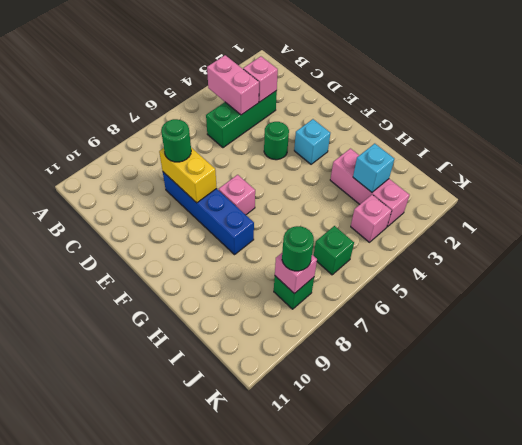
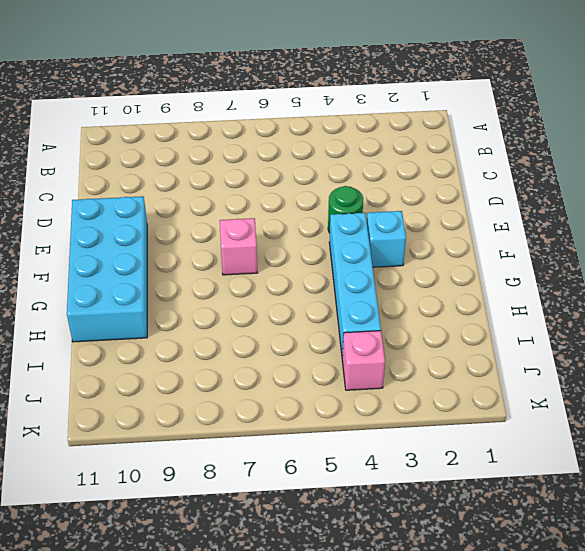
cyan brick E10:H11 level 1 -> none
cyan brick F4:I4 level 1 -> none
none -> green brick C3:C5 level 1
none -> blue brick D8:G8 level 1
none -> pink brick H3:J3 level 1

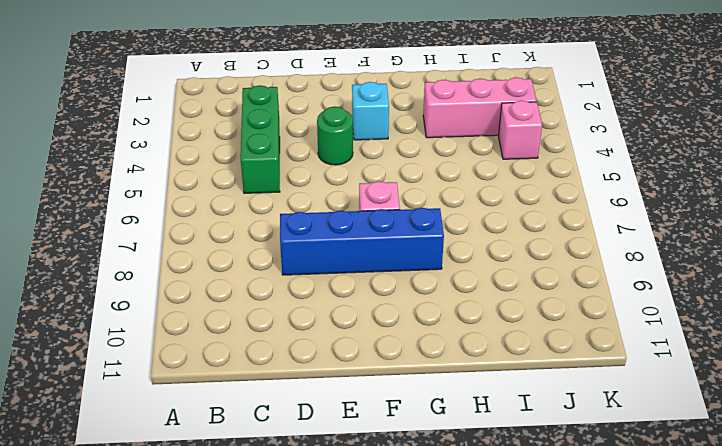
none -> green brick J6 level 1
none -> green brick J8 level 1
none -> pink brick B4:C4 level 2

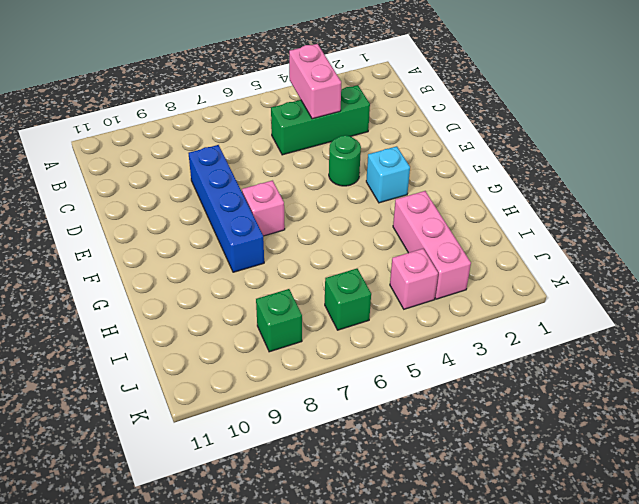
none -> pink brick C3 level 2
none -> yellow brick D8:E8 level 2
none -> cyan brick I3 level 2

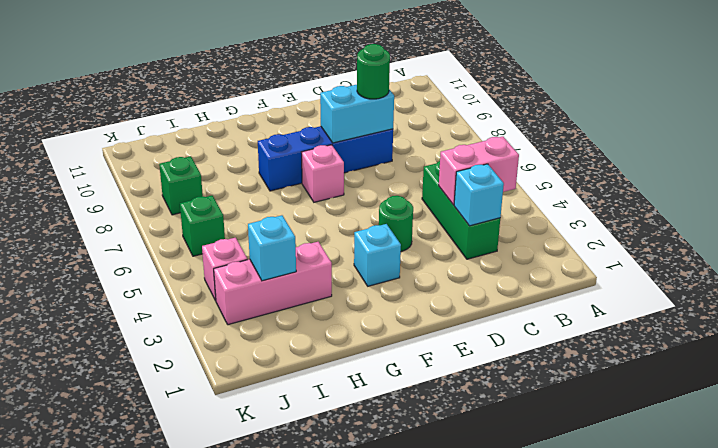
cyan brick C3 level 2 -> pink brick C3 level 2
cyan brick D8:E8 level 2 -> yellow brick D8:E8 level 2
none -> pink brick J8 level 2
none -> green round brick J8 level 3

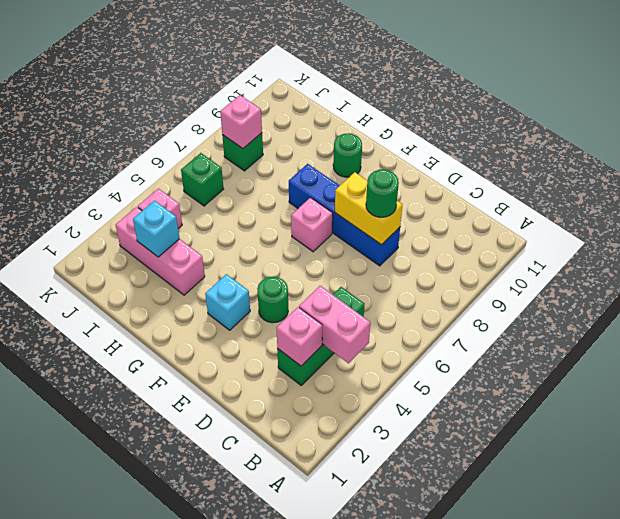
green round brick G10 level 1 -> green round brick J8 level 3

